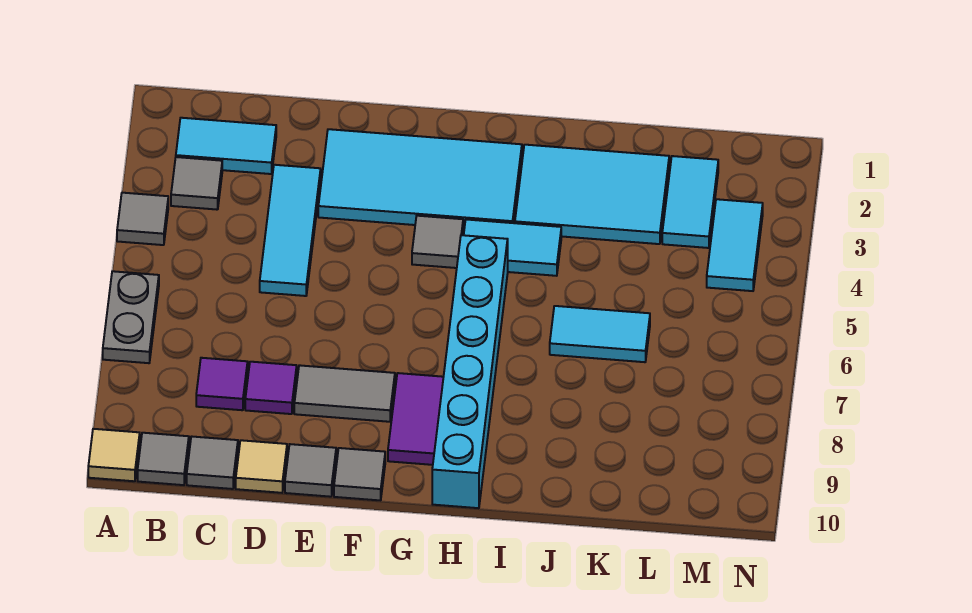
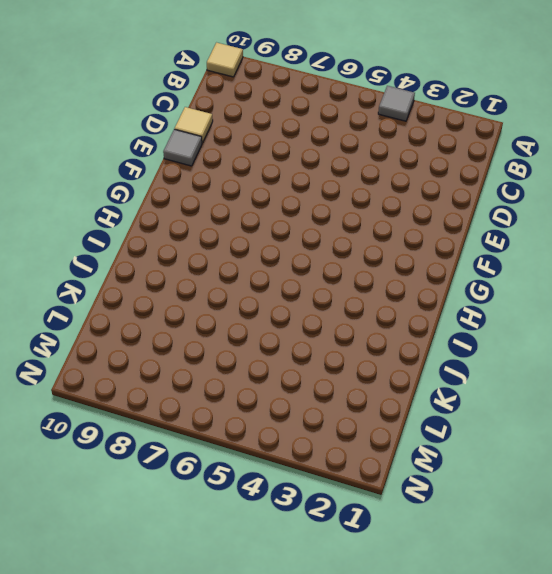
none -> grey plate A6:A7 level 1
none -> cyan tile B2:C2 level 1
none -> grey tile B3 level 1

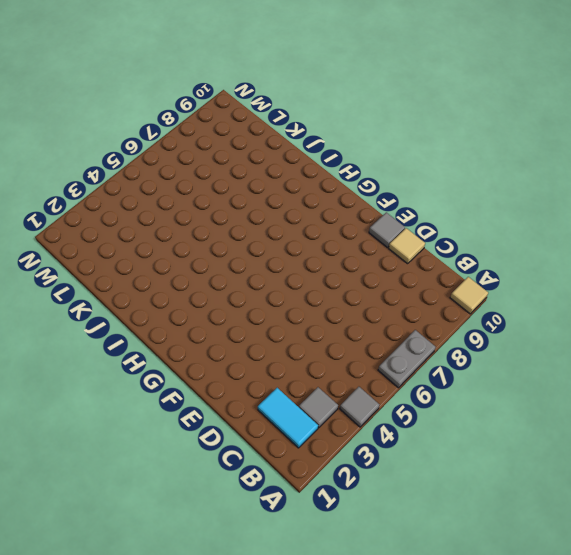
none -> grey tile B10 level 1
none -> purple tile C8 level 1
none -> grey tile C10 level 1

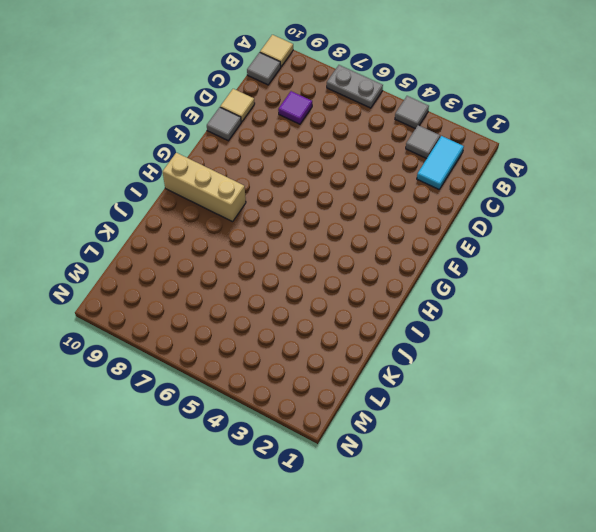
tan brick H8:H10 level 1 -> cyan brick H5:H10 level 1
none -> grey tile C10 level 1
none -> cyan tile D3:D5 level 1
none -> purple tile D8 level 1

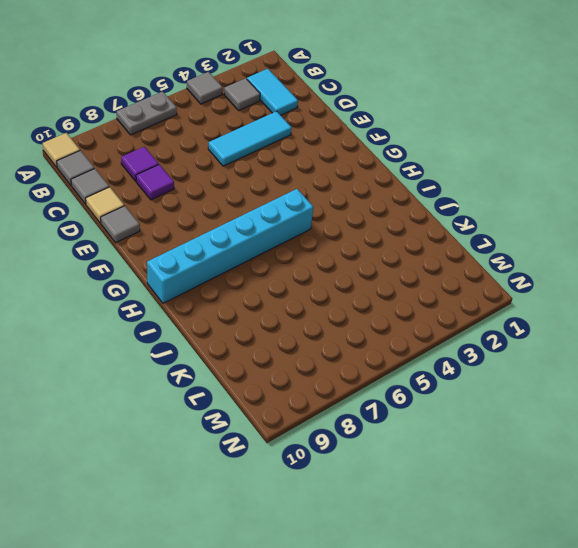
none -> cyan tile E2:H3 level 1
none -> grey tile E8:F8 level 1
none -> grey tile F10 level 1

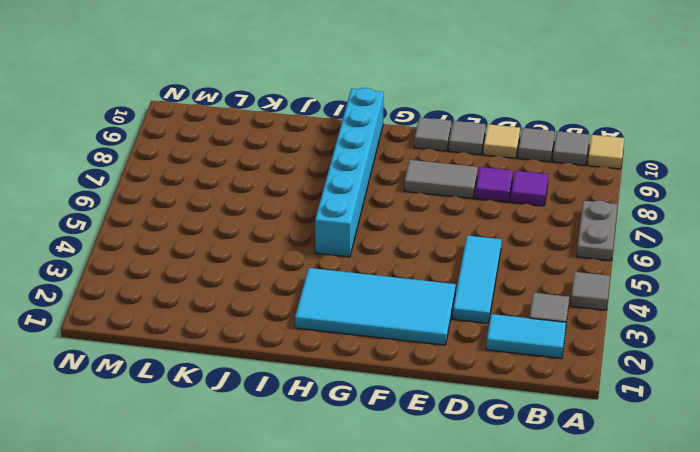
none -> grey tile G4 level 1
none -> purple tile G8:G9 level 1
none -> cyan tile H4:I4 level 1

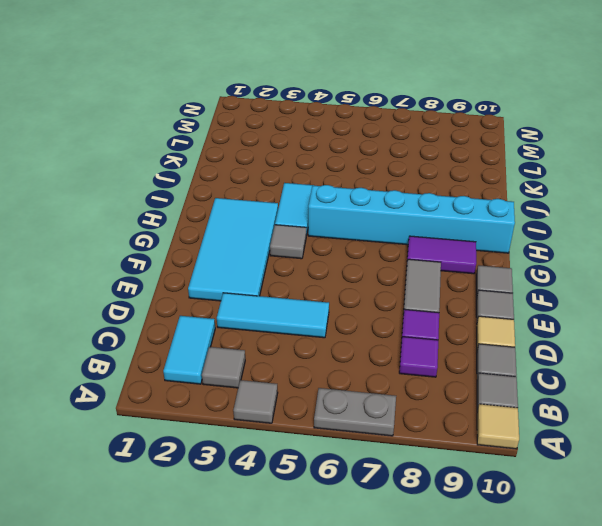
none -> cyan tile I2:K3 level 1
none -> cyan tile J6:K6 level 1
none -> cyan tile L2:L3 level 1

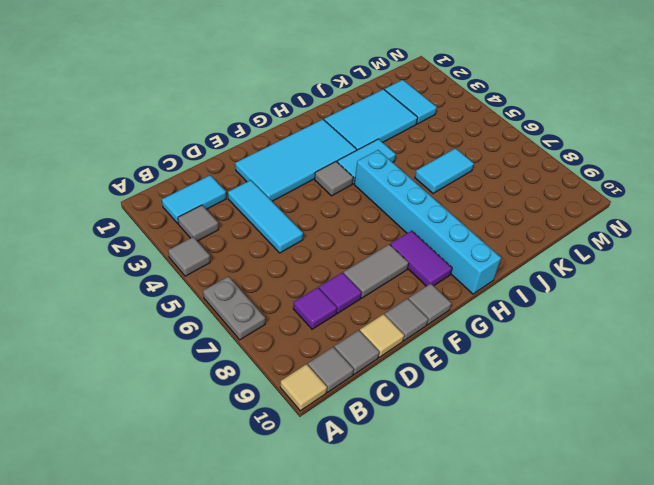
none -> cyan tile M3:M4 level 1

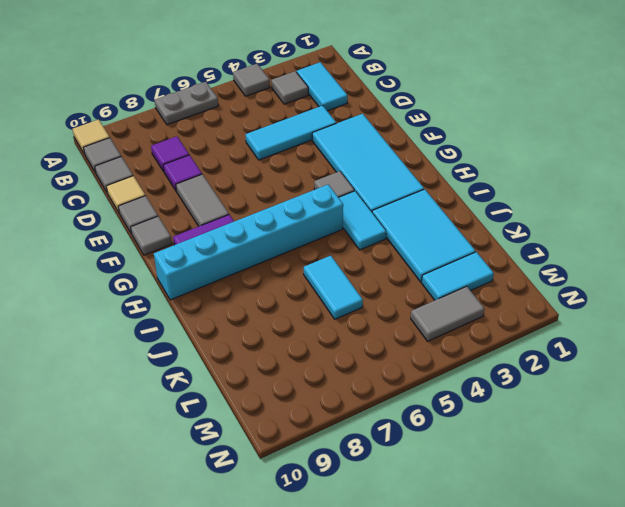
grey tile M3:M4 level 1 -> cyan tile M3:M4 level 1

